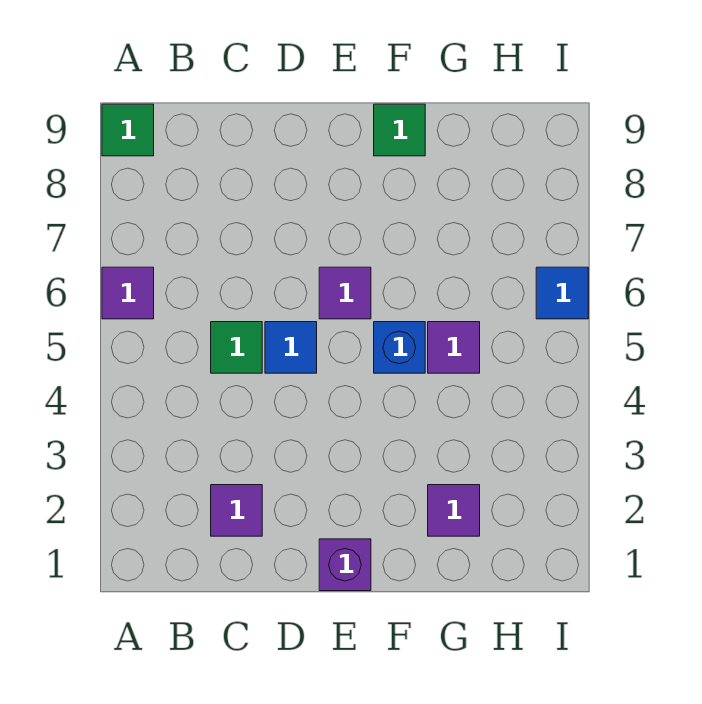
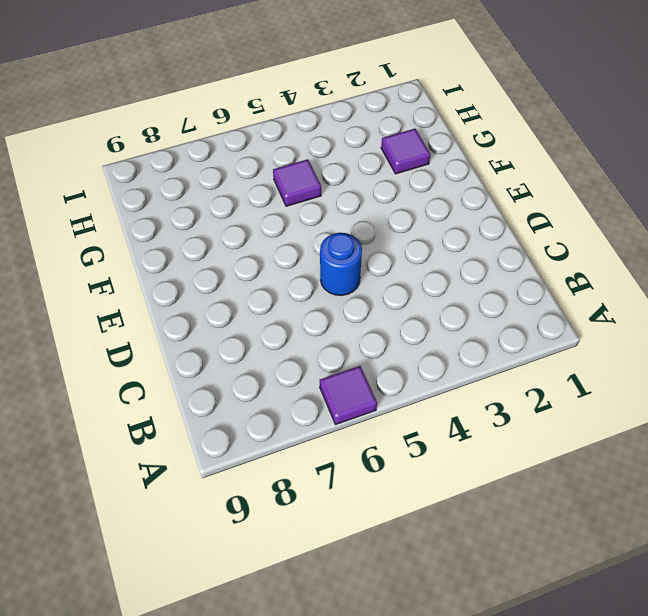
blue round brick D5 level 1 -> blue tile D5 level 1
none -> green tile A9 level 1
none -> purple tile C2 level 1
none -> green tile C5 level 1

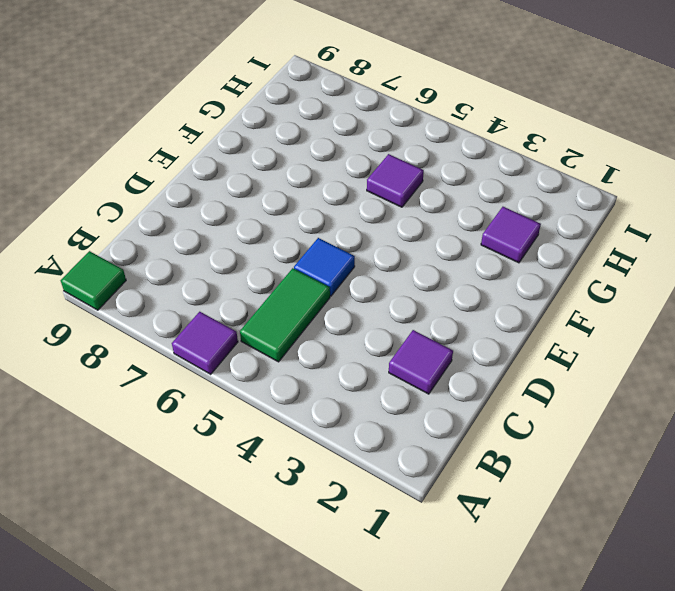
green tile B5:C5 level 1 -> green tile C5 level 1
none -> purple brick E1 level 1
none -> purple tile E6 level 1
none -> blue brick F5 level 1

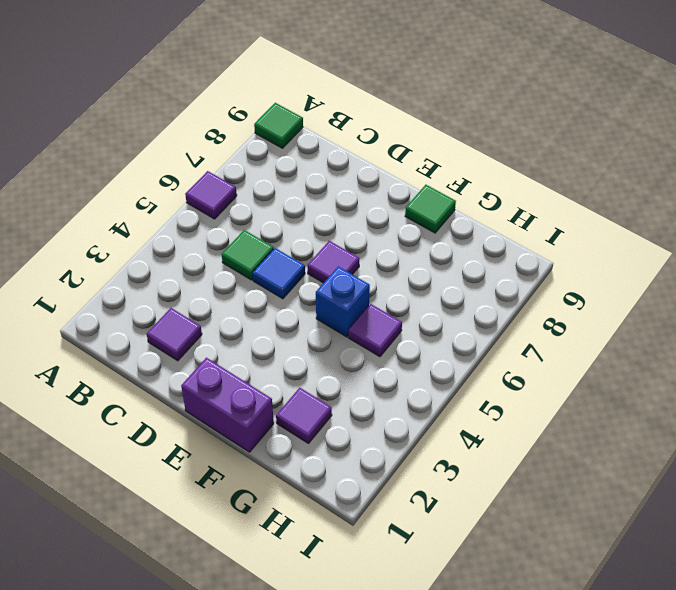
purple brick E1:F1 level 1 -> purple brick E1 level 1
none -> blue tile I6 level 1

